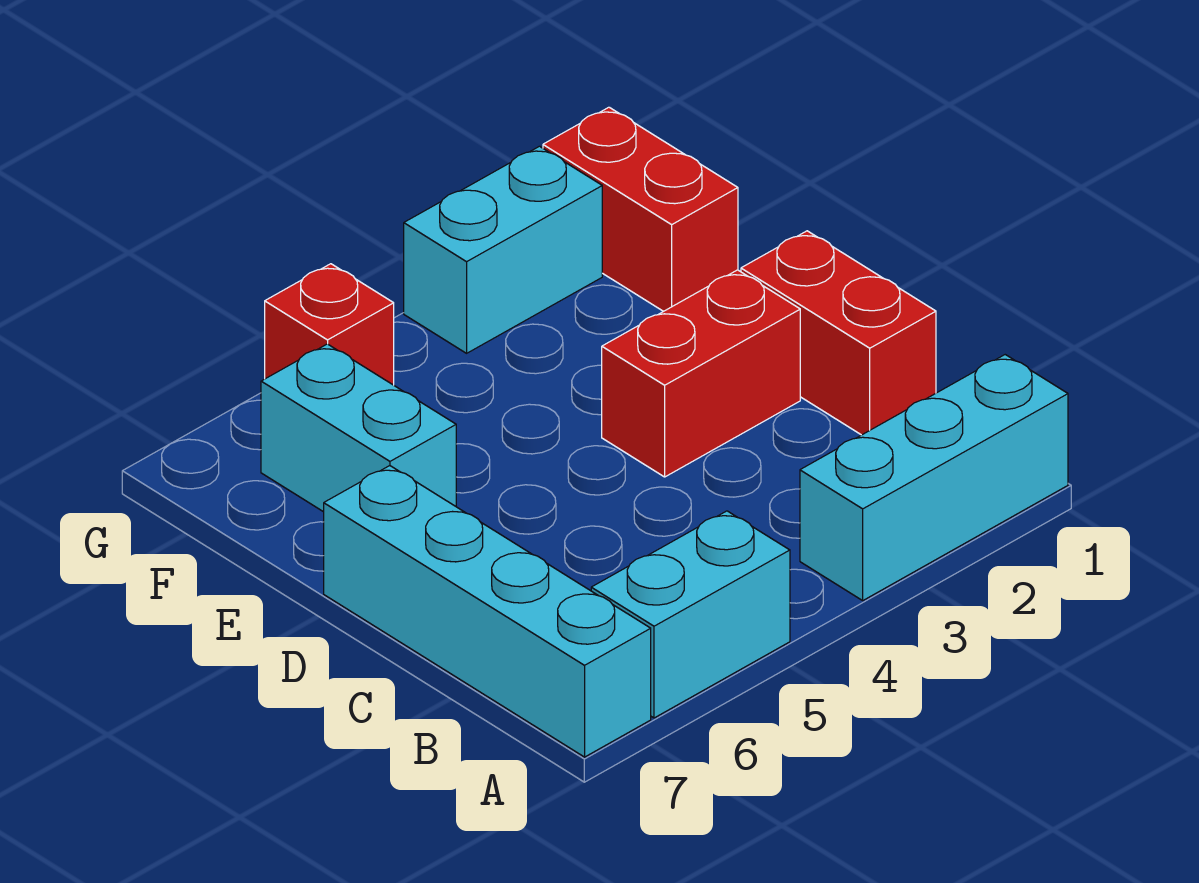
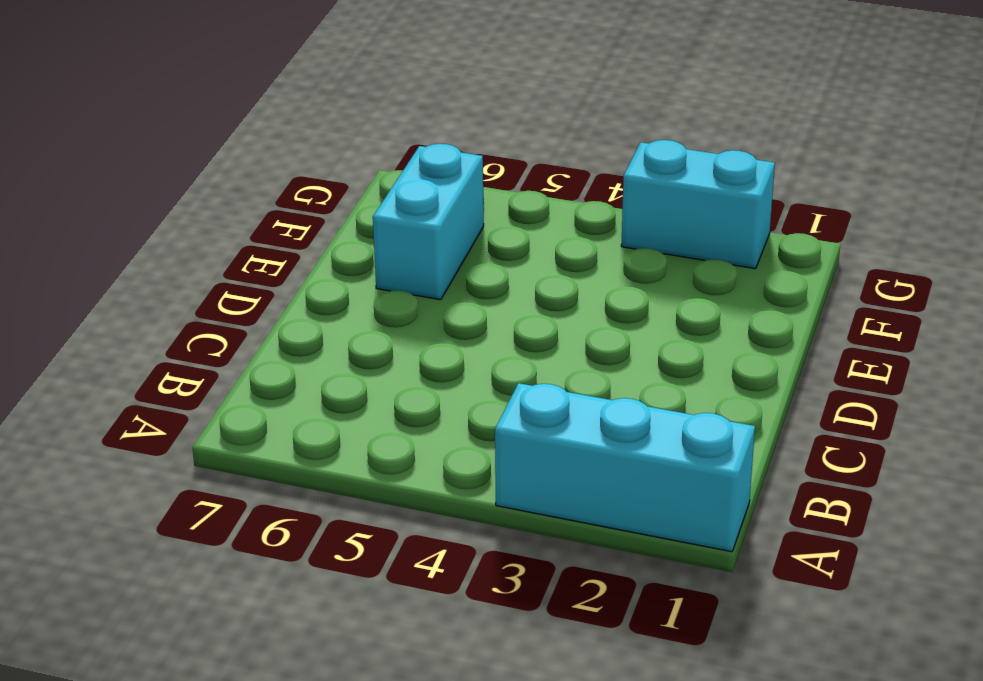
none -> cyan brick A5:A6 level 1
none -> cyan brick A7:D7 level 1

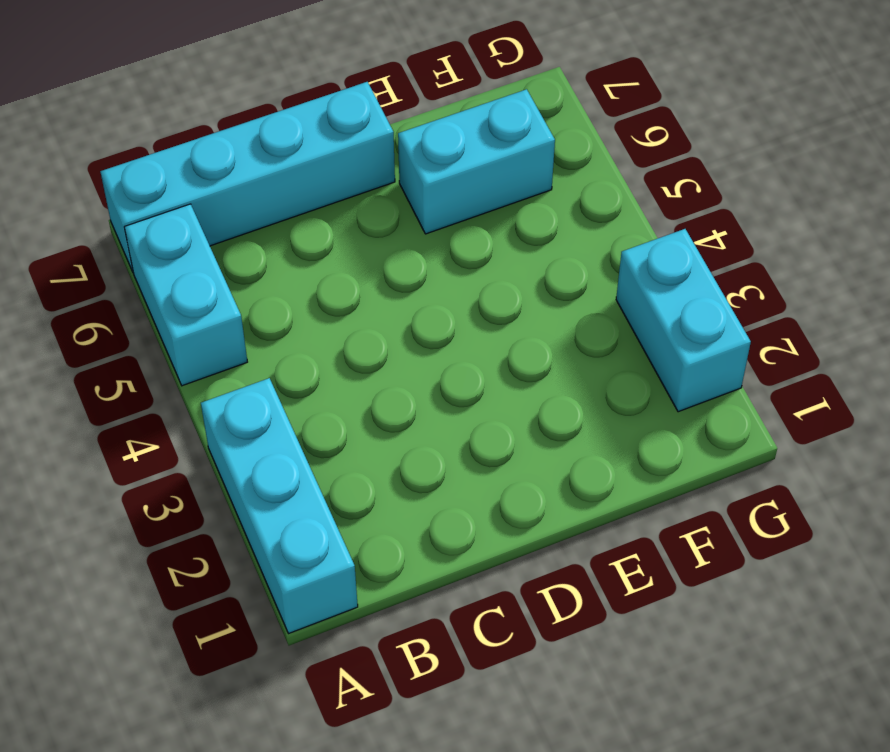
none -> red brick C1:D1 level 1
none -> red brick D2:D3 level 1

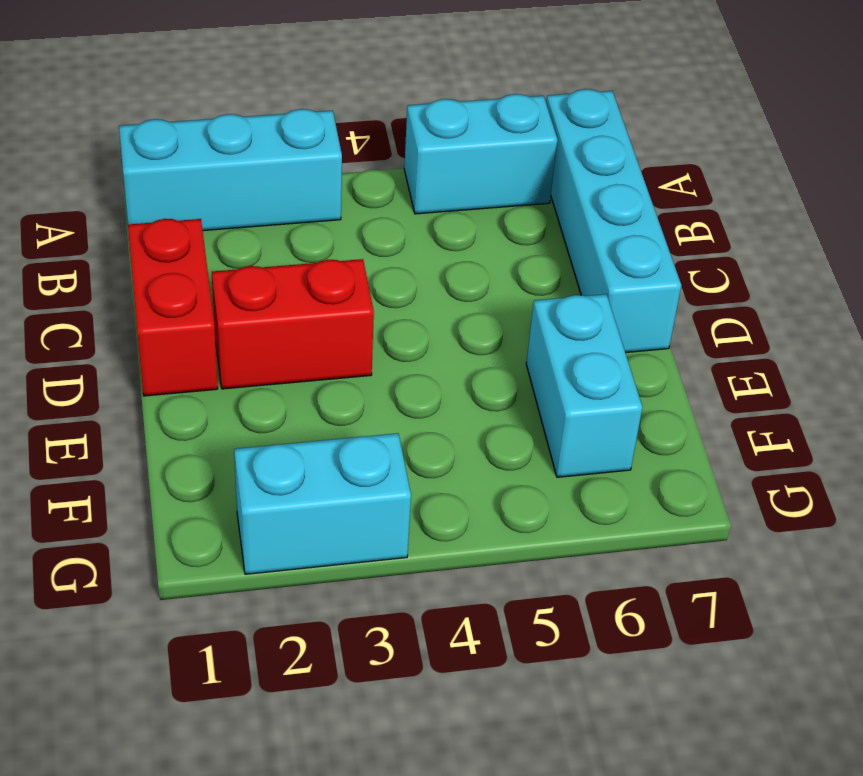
none -> red brick F1:G1 level 1
none -> red brick G5 level 1

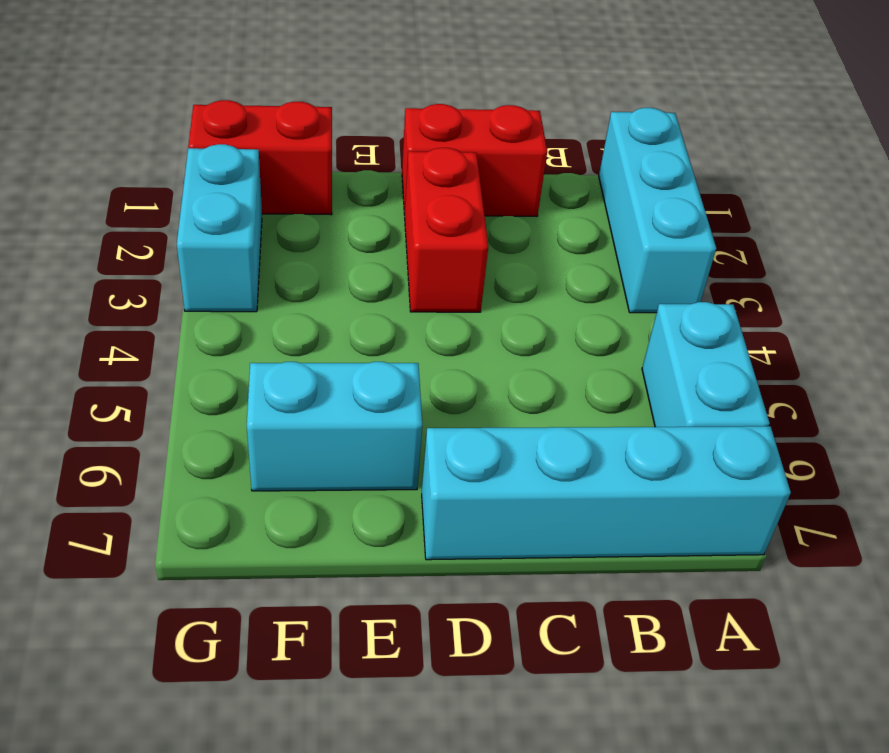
none -> red brick G5 level 1

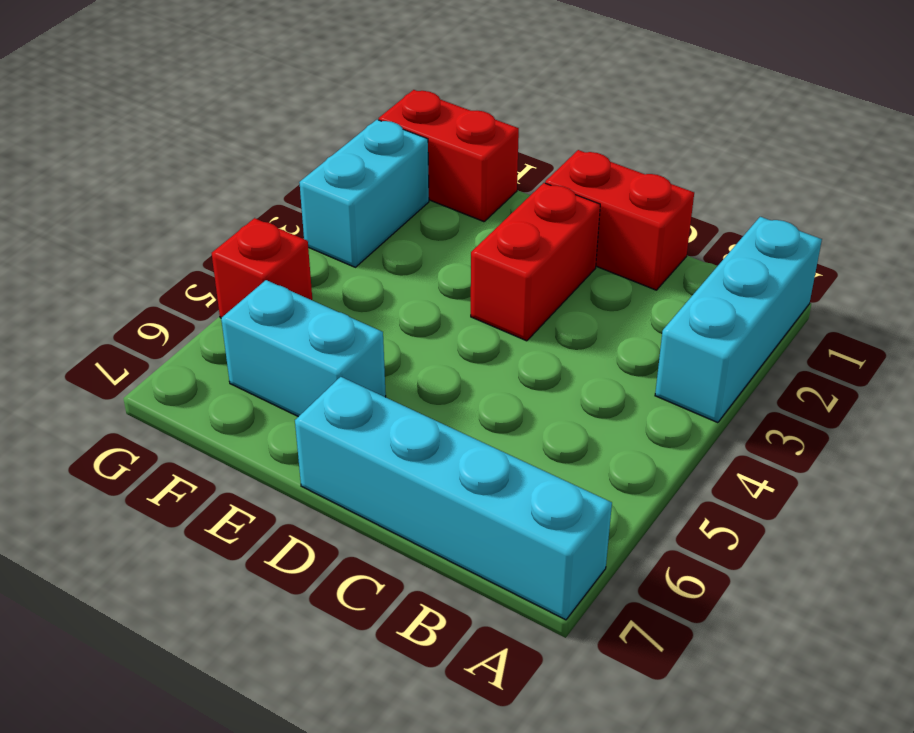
none -> cyan brick A5:A6 level 1

